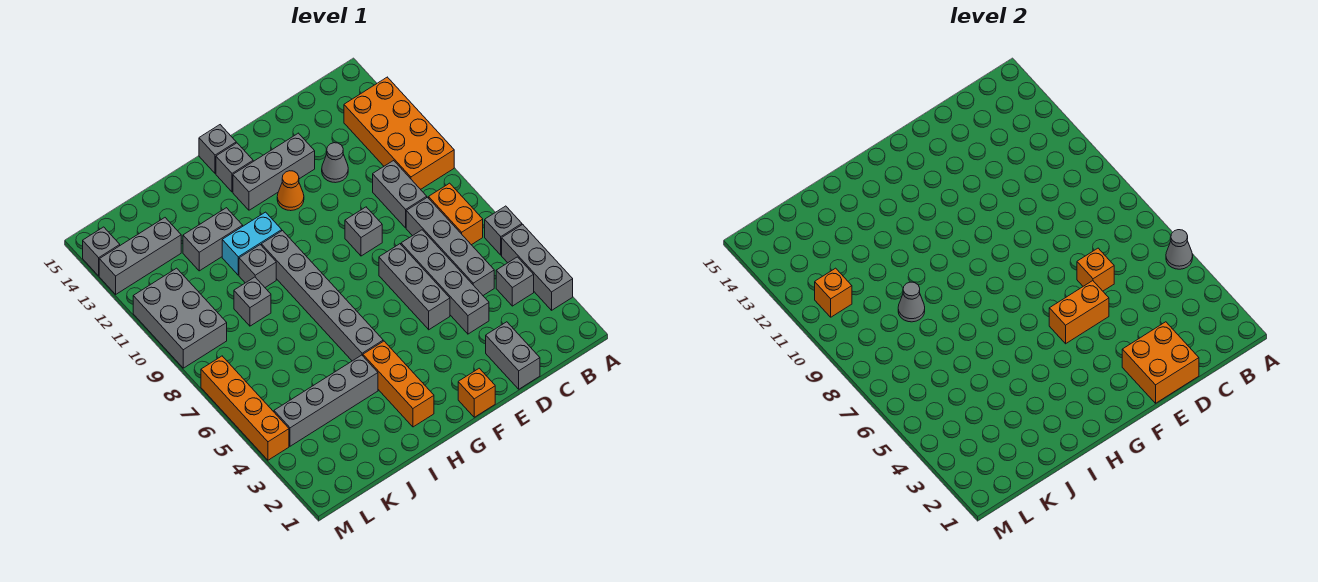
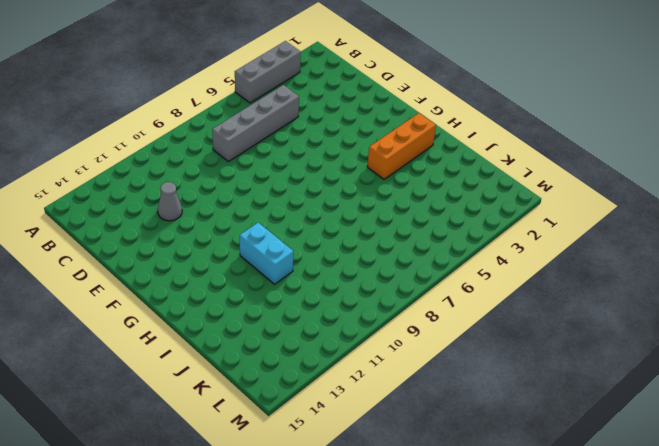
none -> grey brick A6 level 1
none -> orange brick A10:B13 level 1
none -> grey brick B4 level 1
none -> orange brick B7:B8 level 1

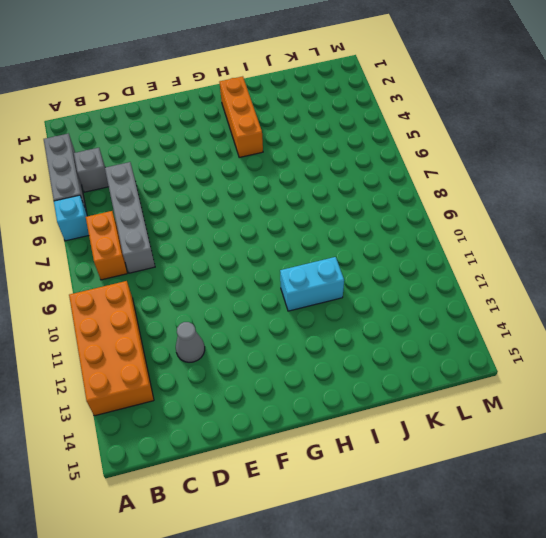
cyan brick A6 level 1 -> grey brick A6 level 1
none -> grey brick C9:C10 level 1
none -> grey brick D1:D2 level 1
none -> grey brick D4:D7 level 1
none -> grey brick E5:E7 level 1

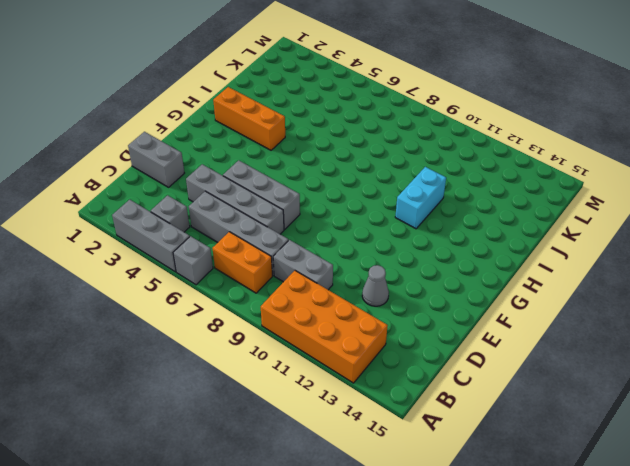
none -> grey brick E9 level 1
none -> grey brick E13:G13 level 1
none -> orange brick F1 level 1
none -> orange cone F12 level 1

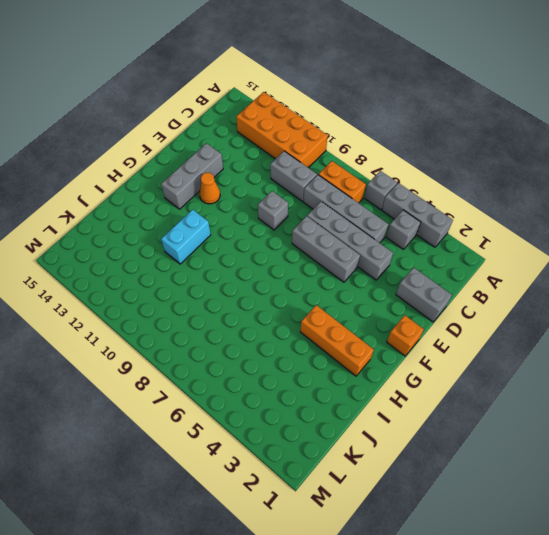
none -> grey cone D12 level 1
none -> grey brick G14 level 1
none -> grey brick G15 level 1
none -> grey brick H5:H10 level 1

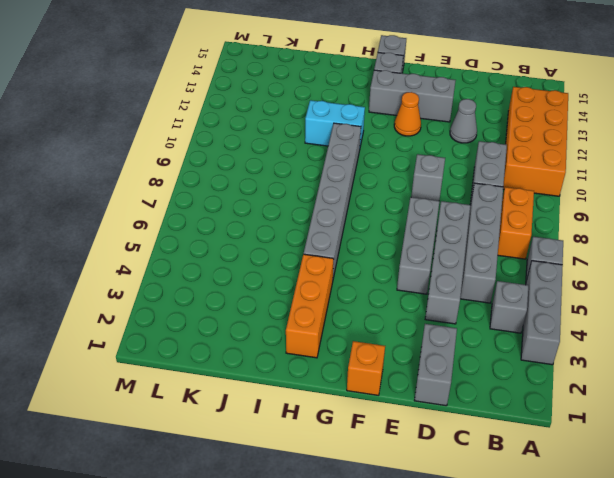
none -> grey brick I4:L4 level 1
none -> grey brick I10 level 1
none -> grey brick I12:J12 level 1
none -> grey brick J9 level 1

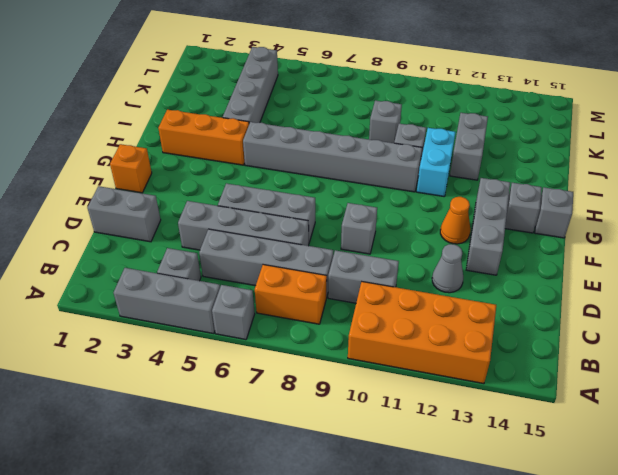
none -> grey brick K13:M13 level 1
none -> grey brick L9:M11 level 1
none -> orange brick M4:M7 level 1
none -> grey brick M14 level 1

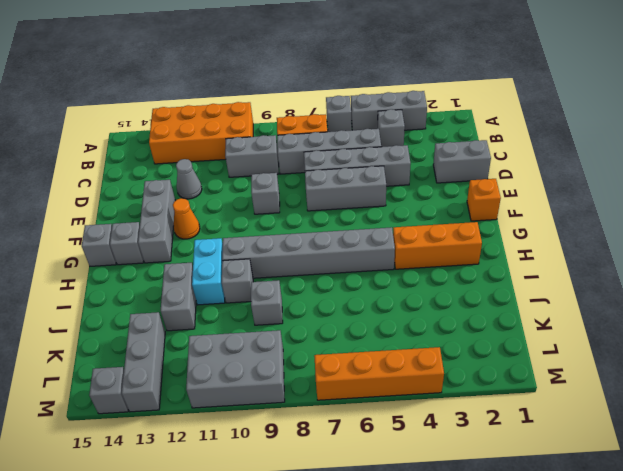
none -> grey brick I4:L4 level 1
none -> grey cone A5 level 2
none -> orange brick D1:E2 level 2
none -> orange brick D6 level 2

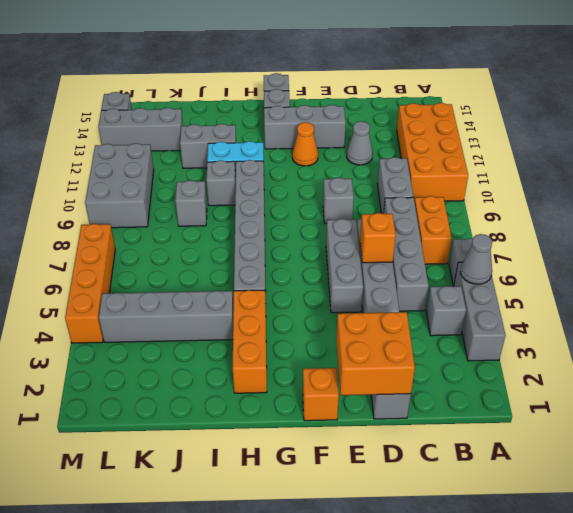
none -> orange brick E5:F5 level 2
none -> grey cone J9 level 2
none -> orange brick L11 level 2

